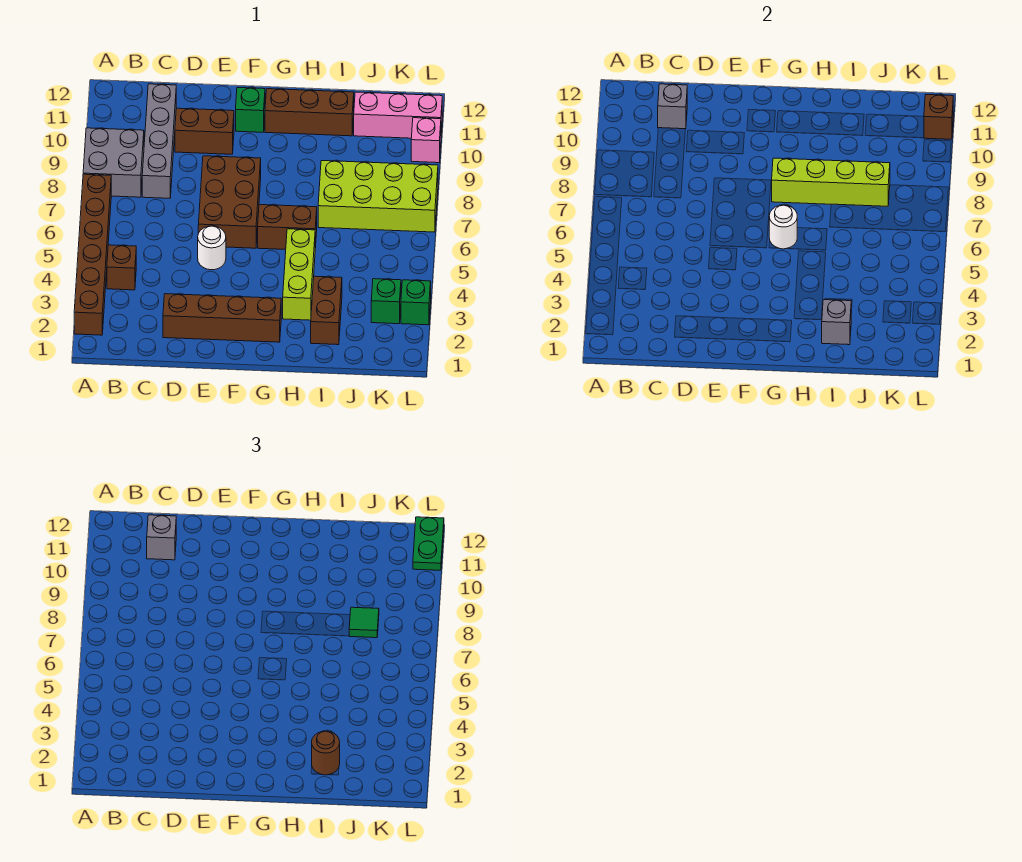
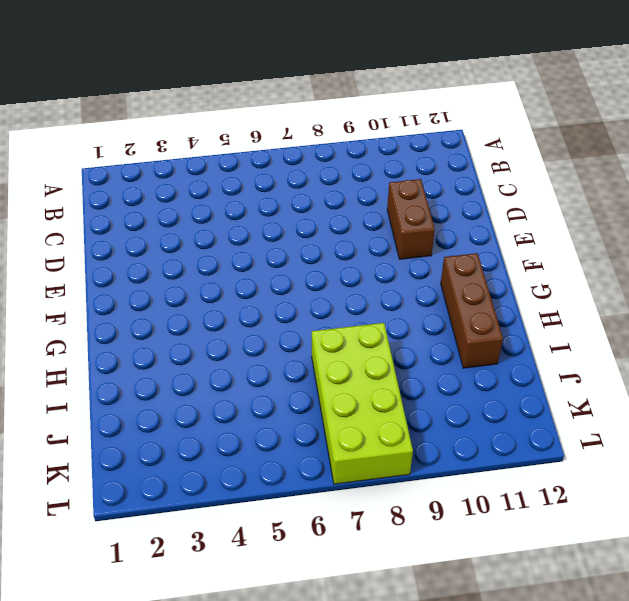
none -> brown brick A2:A7 level 1
none -> grey brick A8:B9 level 1
none -> brown brick B4 level 1

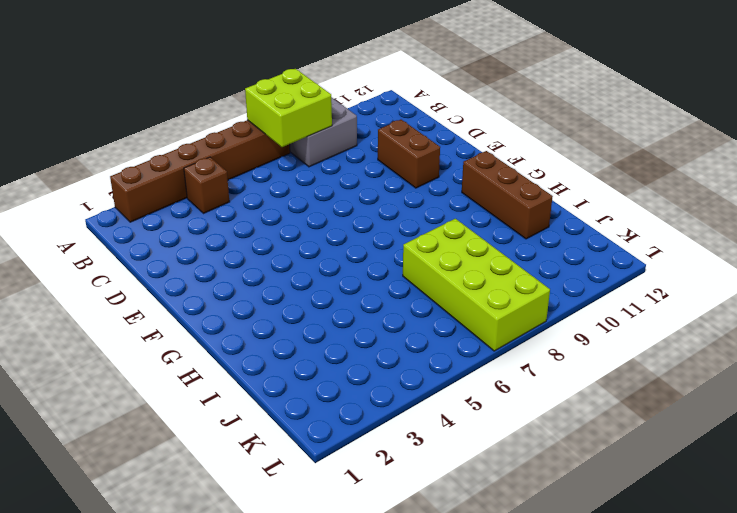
lime brick A7:B8 level 2 -> none
none -> grey brick C8:C11 level 1
none -> brown brick D2:G2 level 1
none -> white round brick E5 level 1

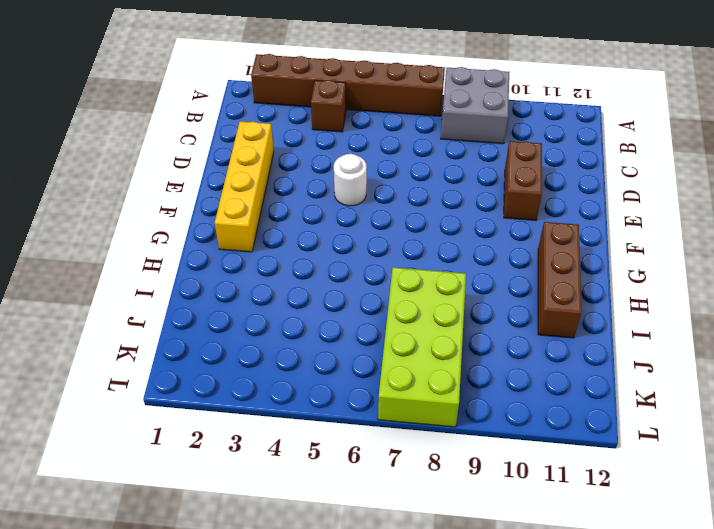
yellow brick D2:G2 level 1 -> brown brick D2:G2 level 1
none -> grey brick C8:C11 level 1
none -> brown brick E6:F8 level 1
none -> green brick F11 level 1

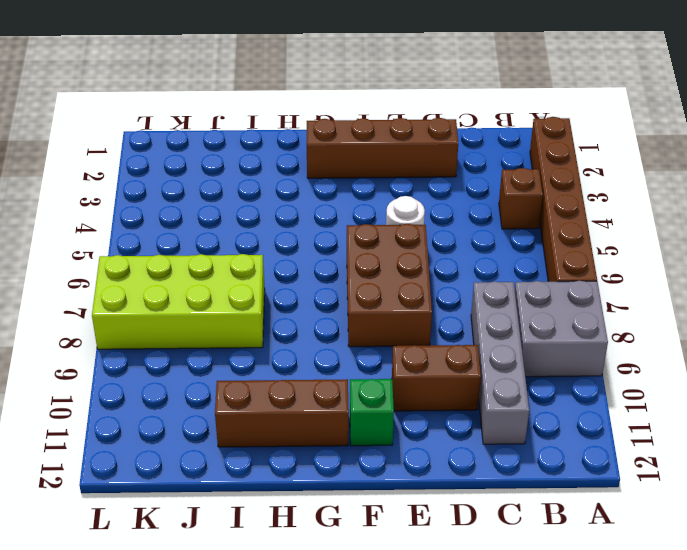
none -> brown brick G6:H6 level 1
none -> lime brick H3:H5 level 1
none -> brown brick I2:I3 level 1

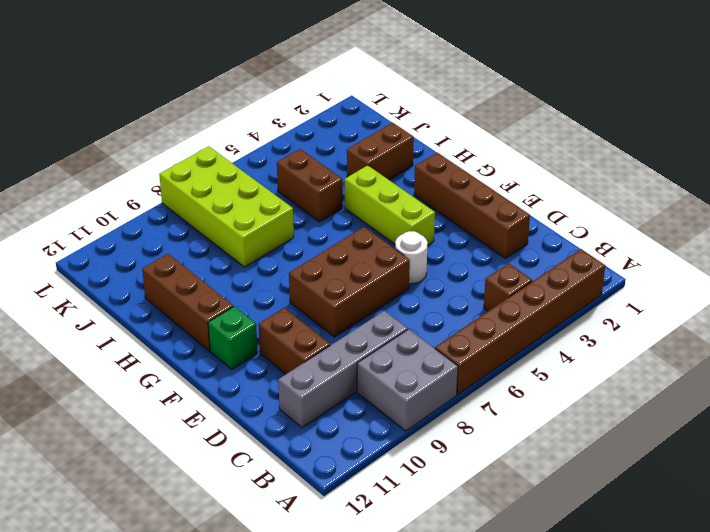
lime brick F4:H4 level 1 -> lime brick H3:H5 level 1
brown brick I5:J5 level 1 -> brown brick G6:H6 level 1
none -> pink brick J11:L11 level 1
none -> green brick K3 level 1
none -> green brick L3 level 1

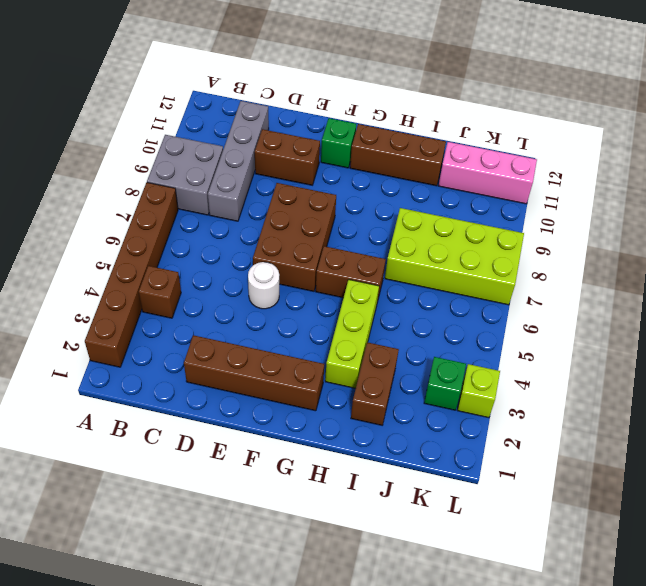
lime brick L3 level 1 -> green brick L3 level 1
none -> pink brick L10 level 1
none -> grey brick C11 level 2
none -> white round brick G6 level 2

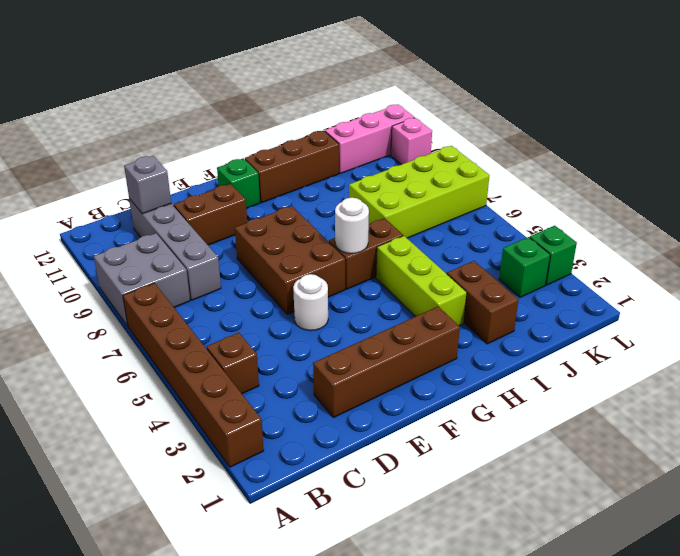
none -> lime brick G8:J8 level 2
none -> grey brick I2 level 2
none -> brown brick L11 level 2

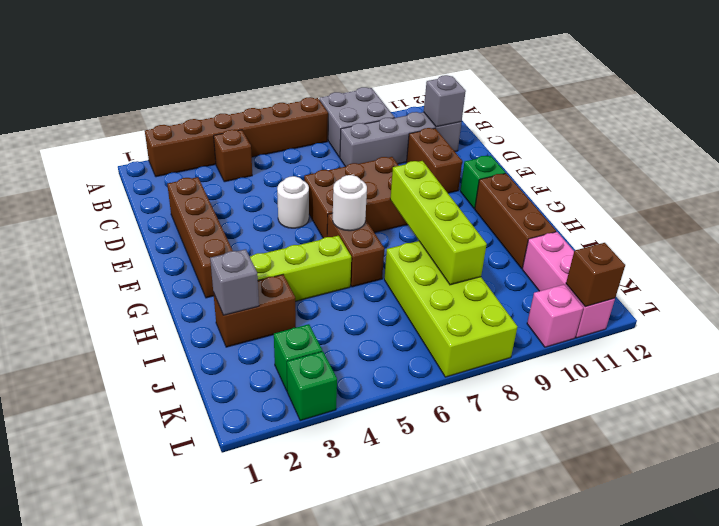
none -> grey brick C11 level 3
none -> brown round brick I2 level 3
none -> green tile J8 level 3

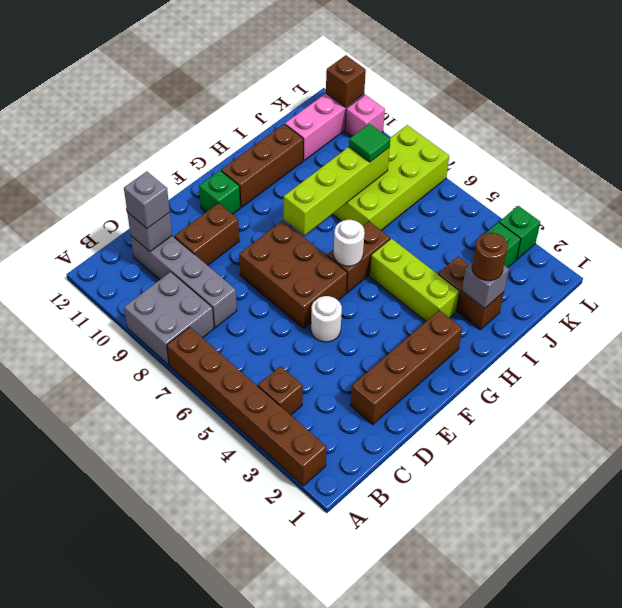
none -> green plate L11:L12 level 3

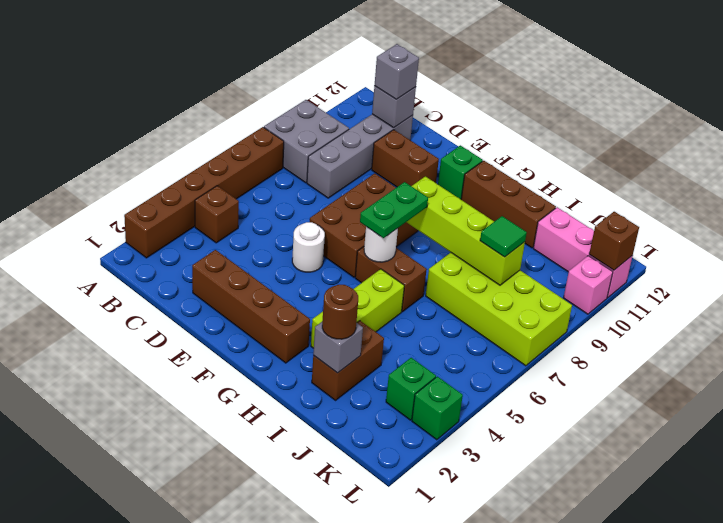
green plate G6:G7 level 3 -> green plate L11:L12 level 3

